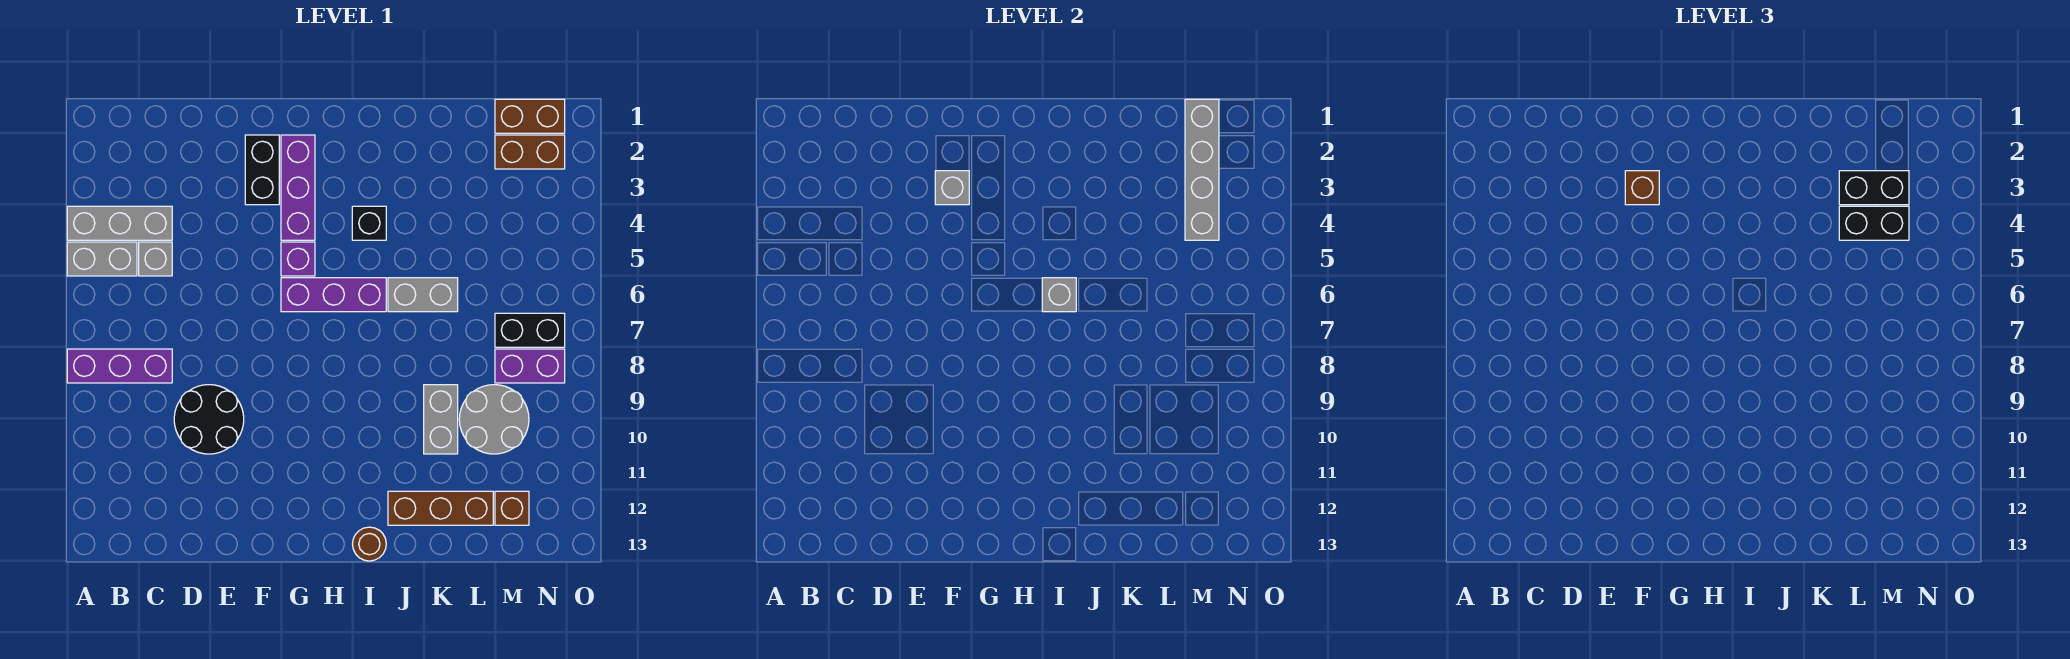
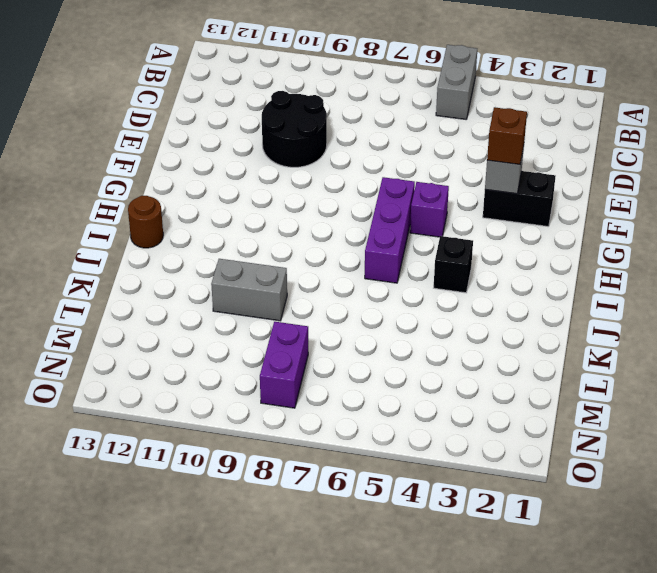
none -> grey brick A4:C4 level 1
none -> purple brick A8:C8 level 1
none -> grey brick C5 level 1

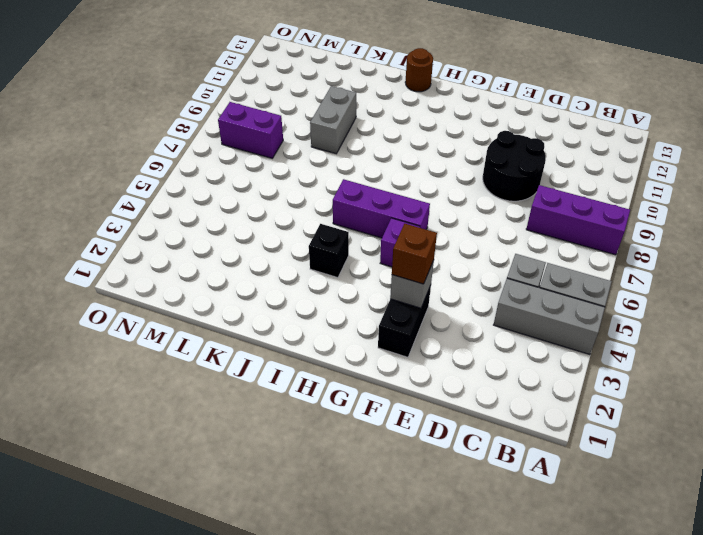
none -> purple brick G2:G4 level 1
none -> grey brick J6:K6 level 1
none -> brown brick J12:L12 level 1

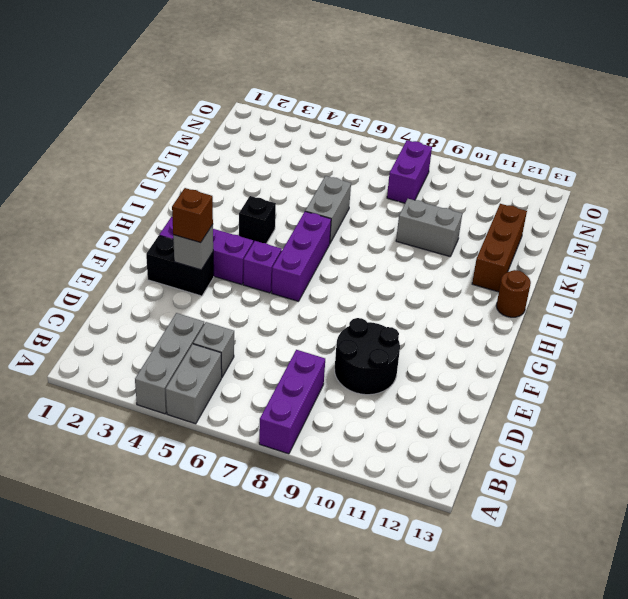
none -> grey round brick L9:M10 level 1
none -> brown brick M1:N1 level 1
none -> brown brick M2:N2 level 1

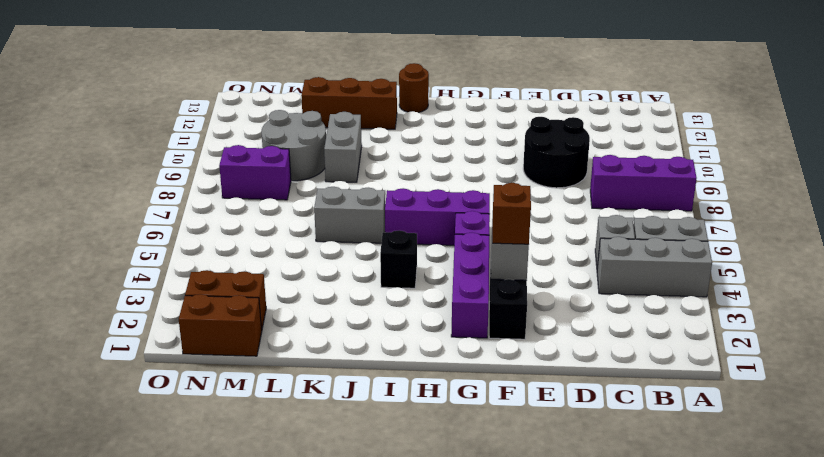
none -> black brick M7:N7 level 1
none -> brown brick M12 level 1
none -> grey brick I6 level 2

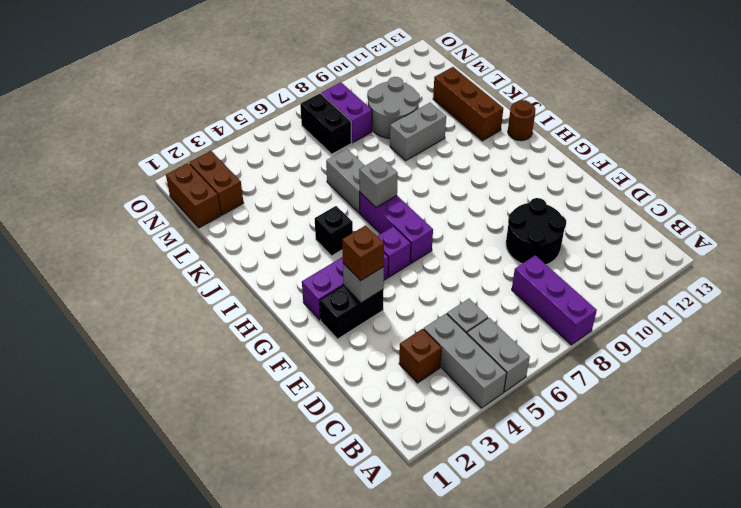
brown brick C3 level 1 -> brown brick M12 level 1
none -> grey brick M1:M4 level 2
none -> black brick L3:M3 level 3
none -> black brick L4:M4 level 3

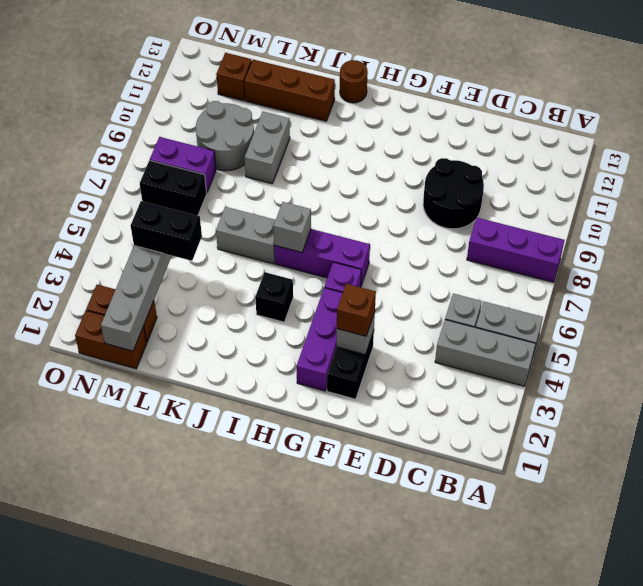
none -> black brick L3:M3 level 3

